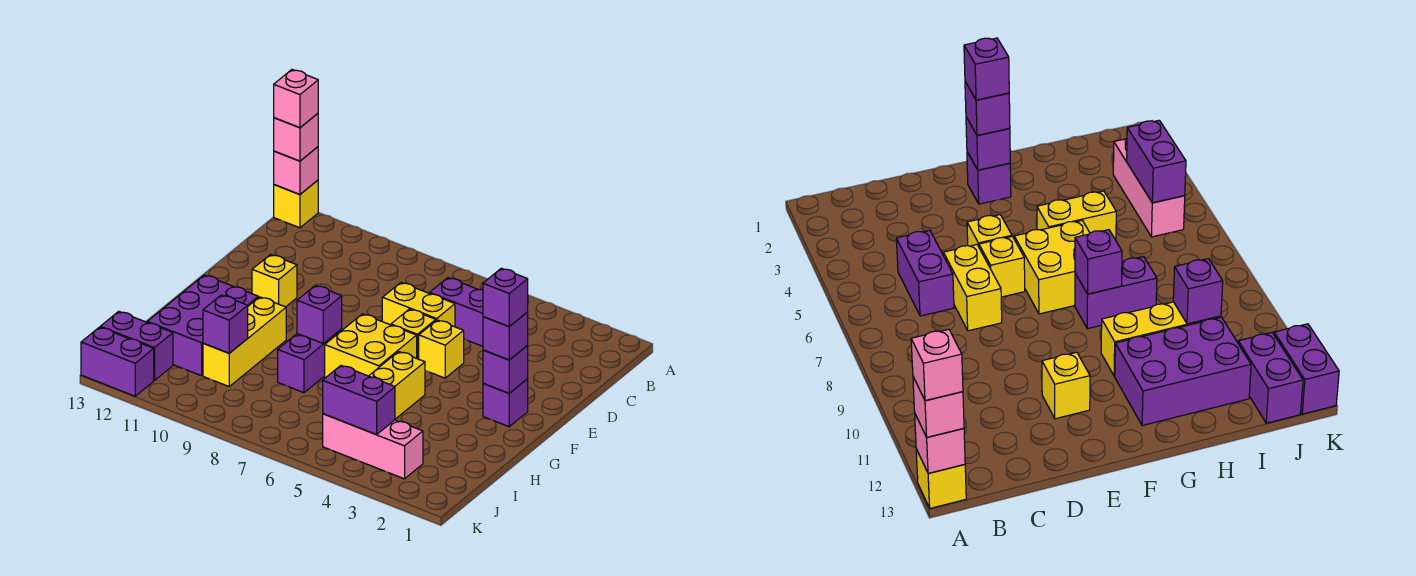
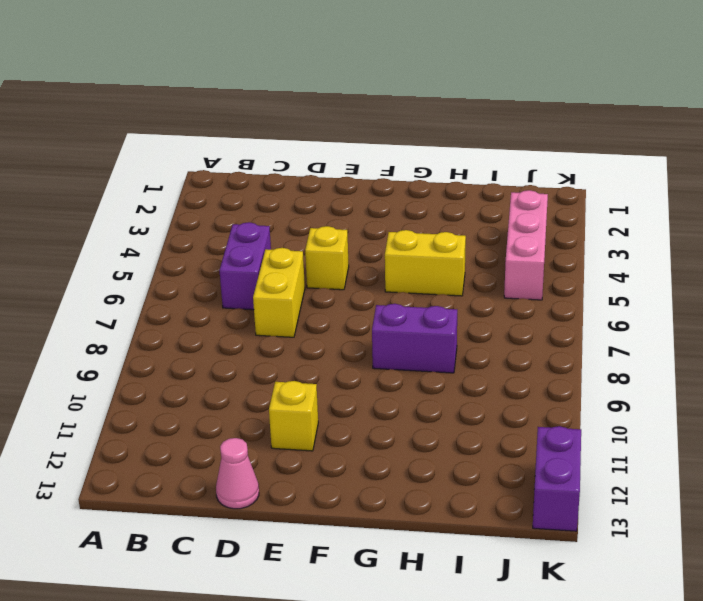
pink cone D13 level 1 -> none
none -> yellow brick A13 level 1
none -> yellow brick E6 level 1
none -> purple brick F2 level 1

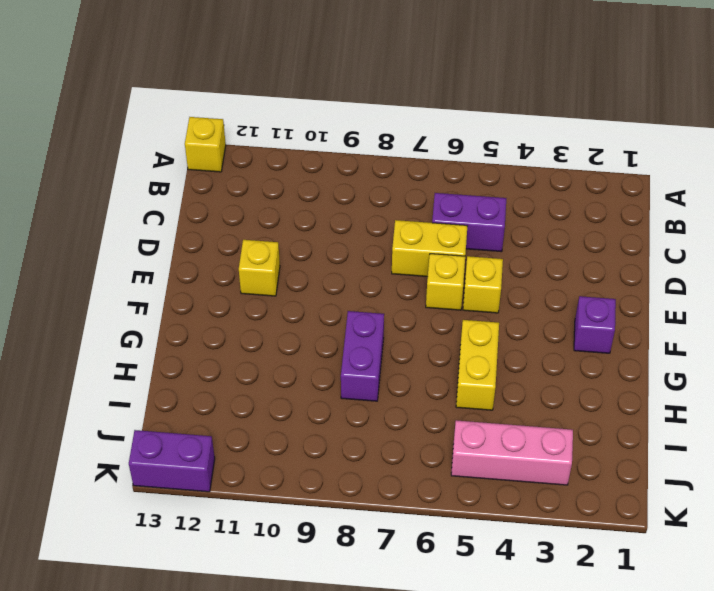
none -> yellow brick F6:G7 level 1
none -> yellow brick G10:I10 level 1
none -> purple brick G11:I12 level 1

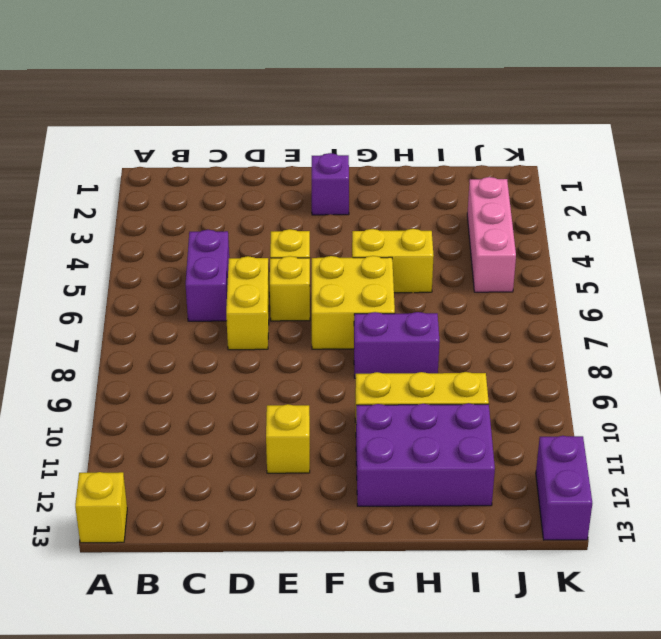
none -> purple brick J12:J13 level 1
none -> pink brick A13 level 2
none -> purple brick F2 level 2

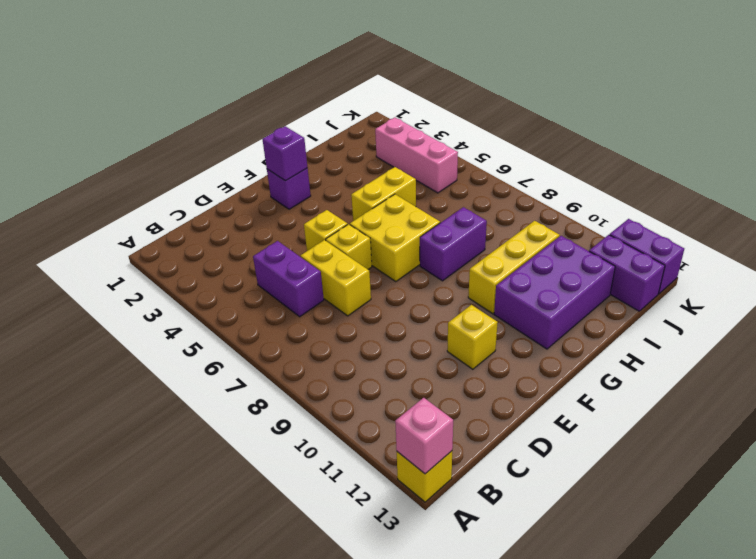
none -> purple brick G8 level 2
none -> purple brick I10 level 2
none -> purple brick J4:J5 level 2

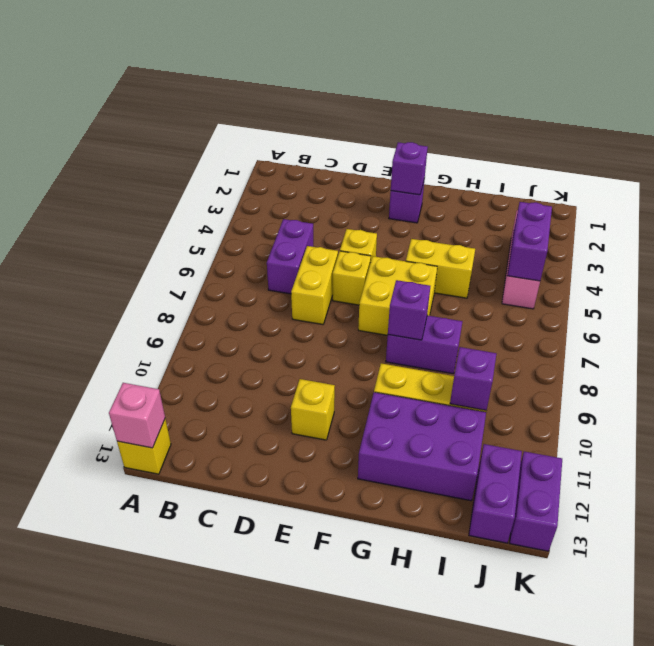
none -> pink brick A13 level 3
none -> purple brick F2 level 3
none -> pink brick A13 level 4

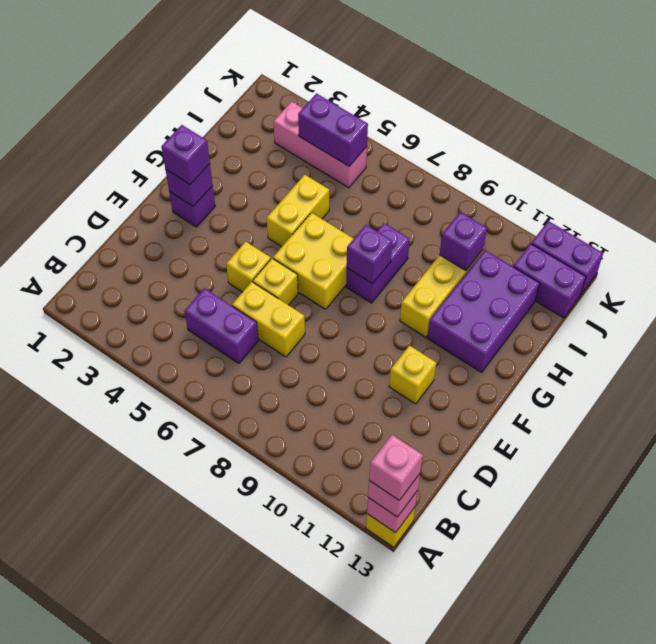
none -> purple brick F2 level 4

